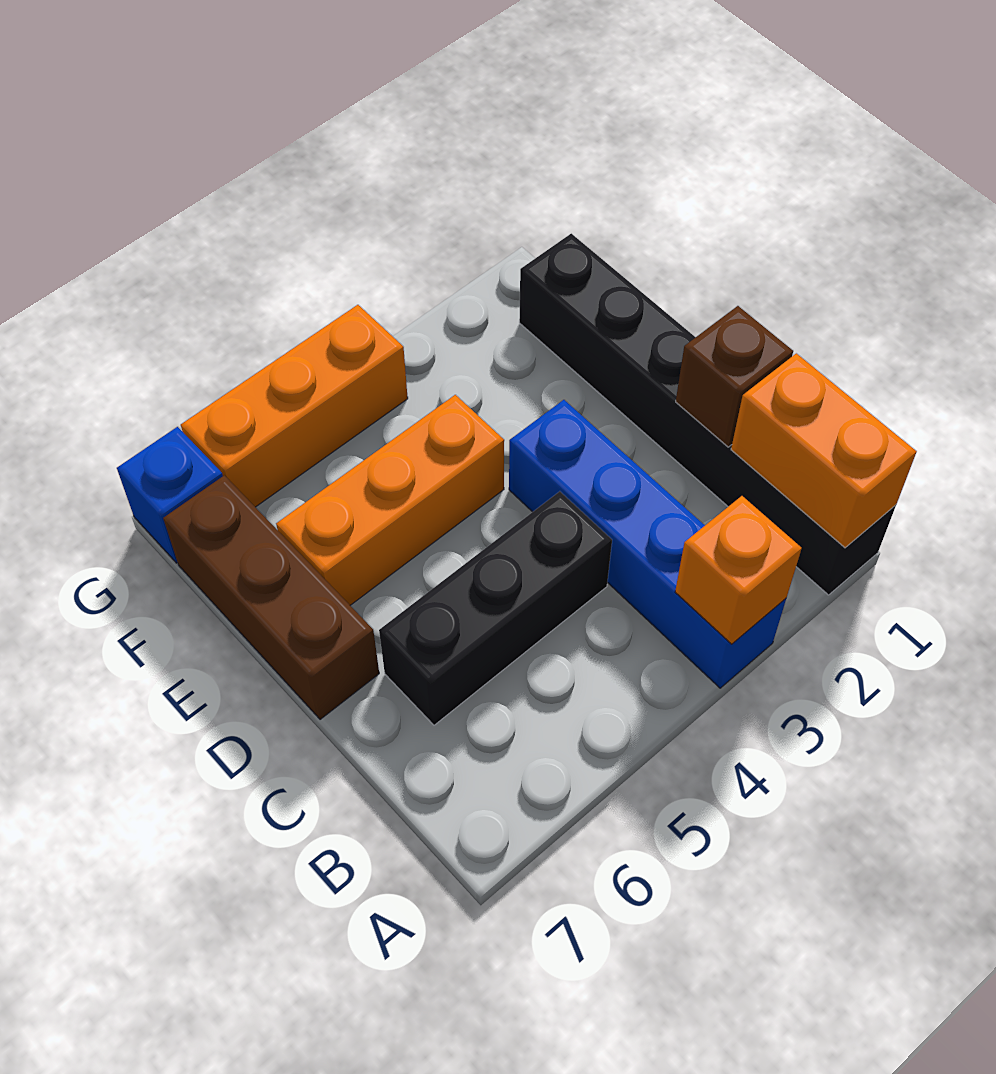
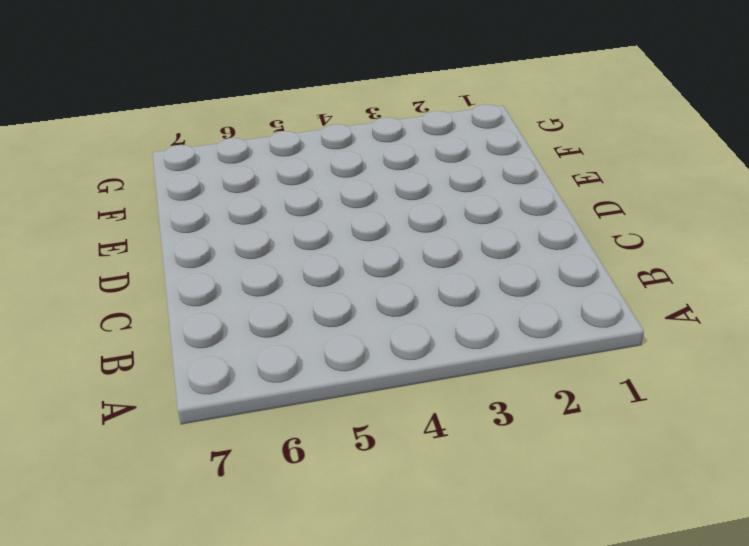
none -> black brick A1:F1 level 1
none -> blue brick A3:D3 level 1

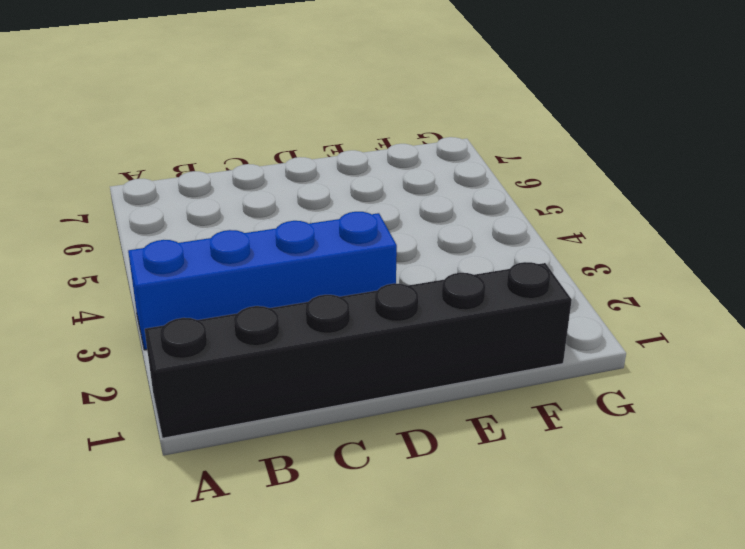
none -> black brick C4:C6 level 1
none -> brown brick D7:F7 level 1

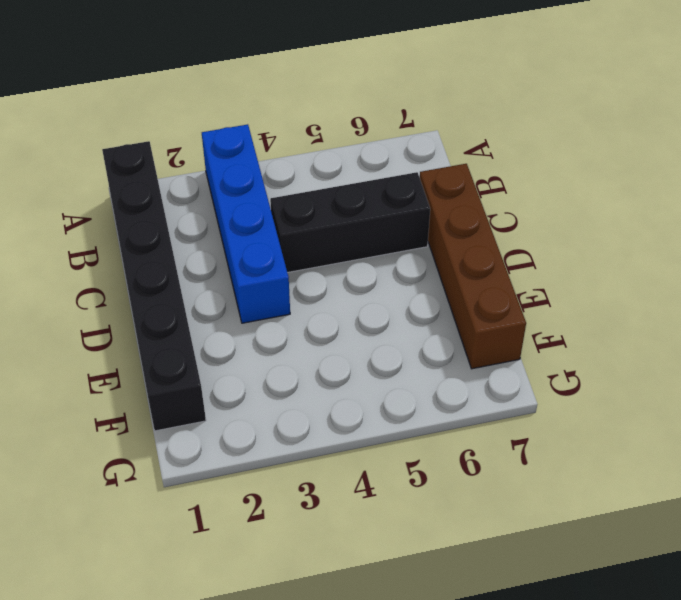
brown brick C7:F7 level 1 -> brown brick D7:F7 level 1
none -> orange brick E4:E6 level 1
none -> orange brick G4:G6 level 1

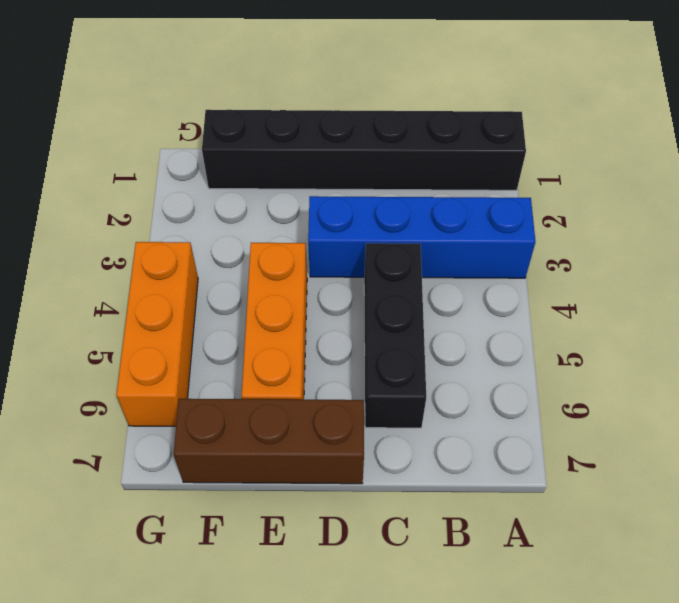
none -> blue brick G7 level 1
none -> orange brick A1:B1 level 2

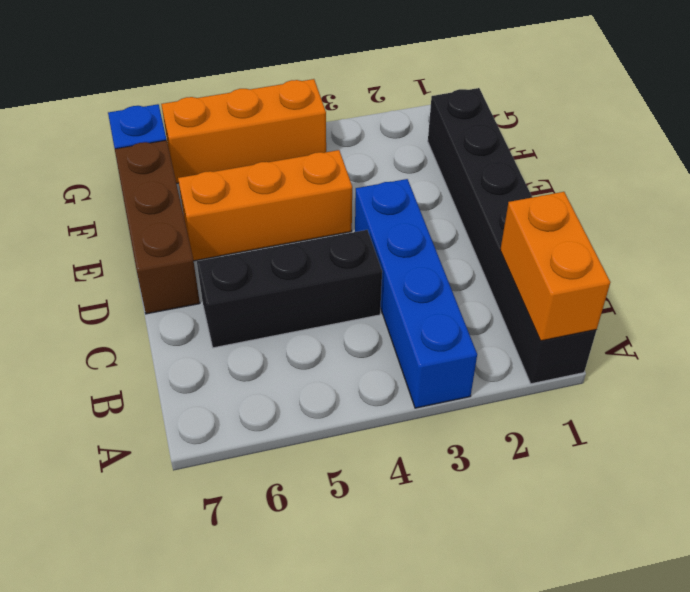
none -> orange brick A3 level 2
none -> brown brick C1 level 2

